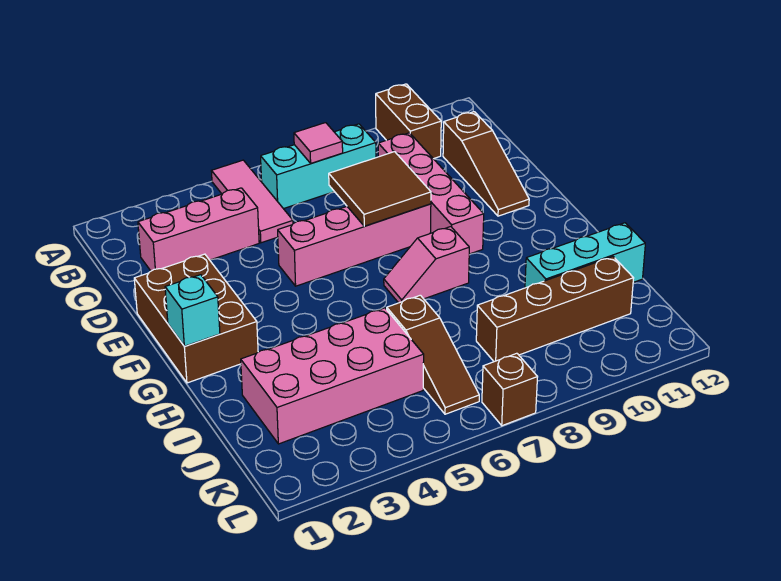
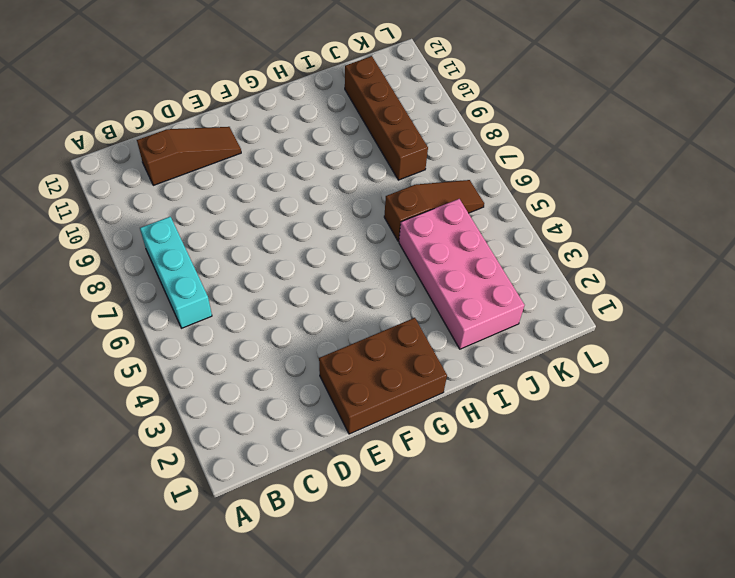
none -> pink tile A5:C5 level 1
none -> brown brick A10:B10 level 1
none -> pink brick C2:C4 level 1

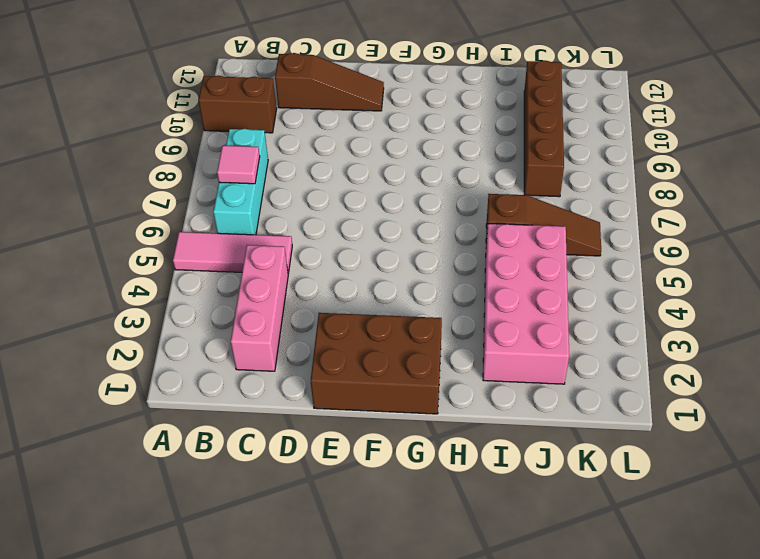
none -> pink brick C9:F9 level 1
none -> pink brick E5:E8 level 1
none -> pink slope G7:G8 level 1 top 8

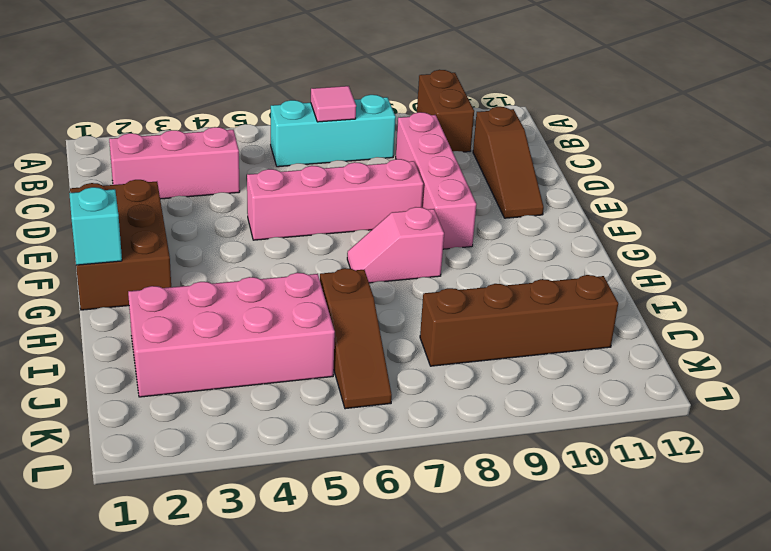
none -> pink tile A5:C5 level 1
none -> cyan brick I10:I12 level 1
none -> brown brick L7 level 1

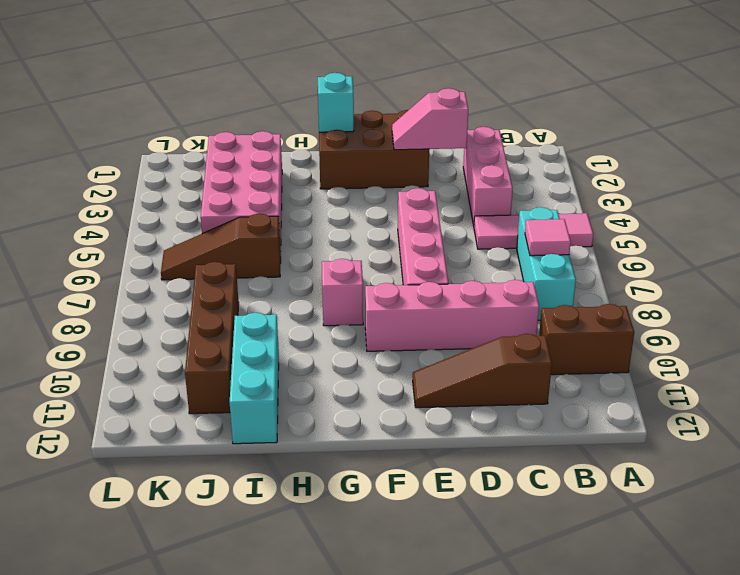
pink slope D2:E2 level 2 top D -> none
none -> brown brick L7 level 1
none -> brown tile D7:E8 level 2

